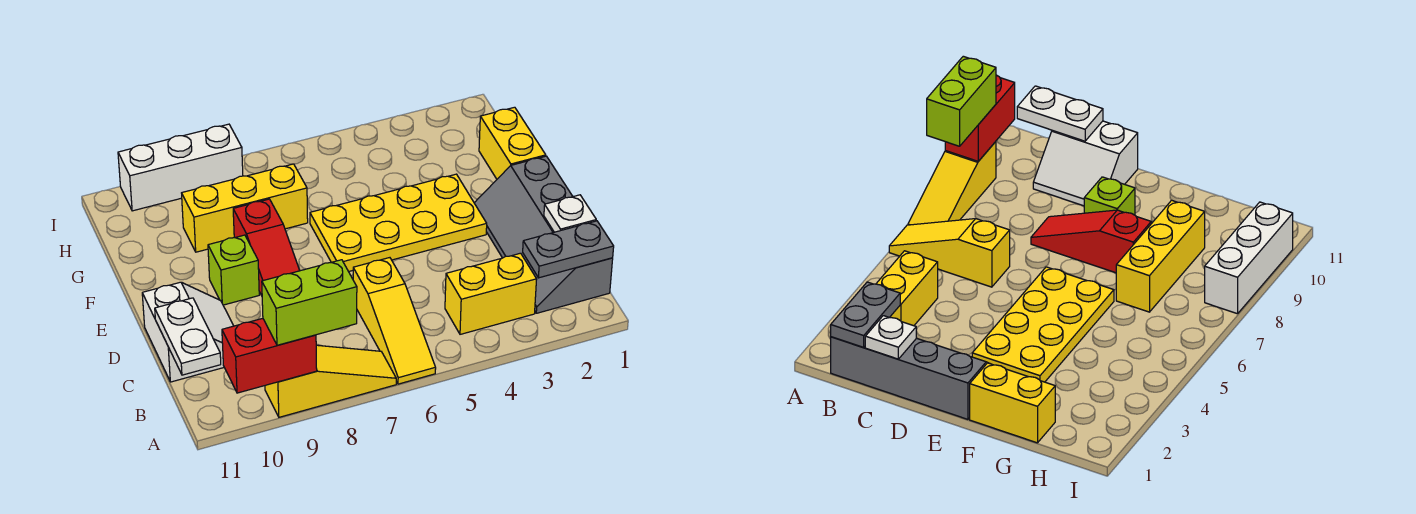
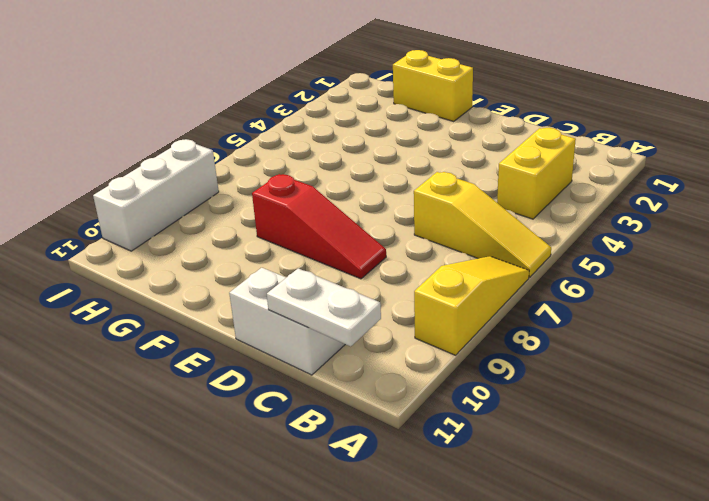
none -> grey slope B1:E2 level 1 top 1
none -> yellow plate E3:F6 level 1
none -> lime brick E9 level 1

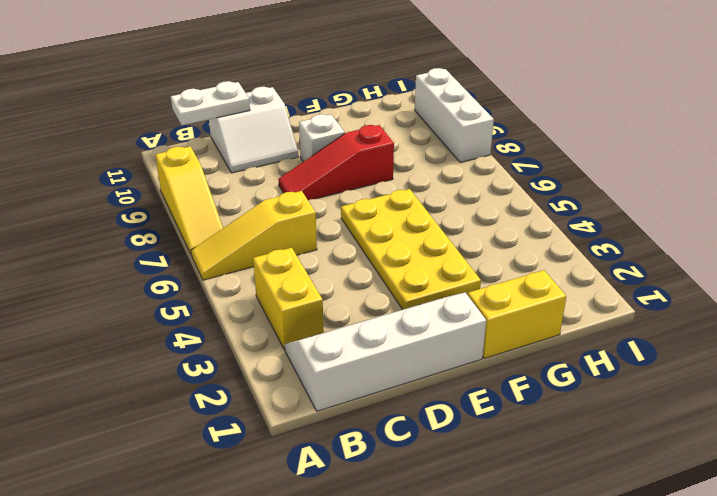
white slope B1:E2 level 1 top 1 -> grey slope B1:E2 level 1 top 1
white brick E9 level 1 -> lime brick E9 level 1
none -> yellow brick G7:G9 level 1
none -> red brick A9:A10 level 2
none -> grey plate B1:B2 level 2

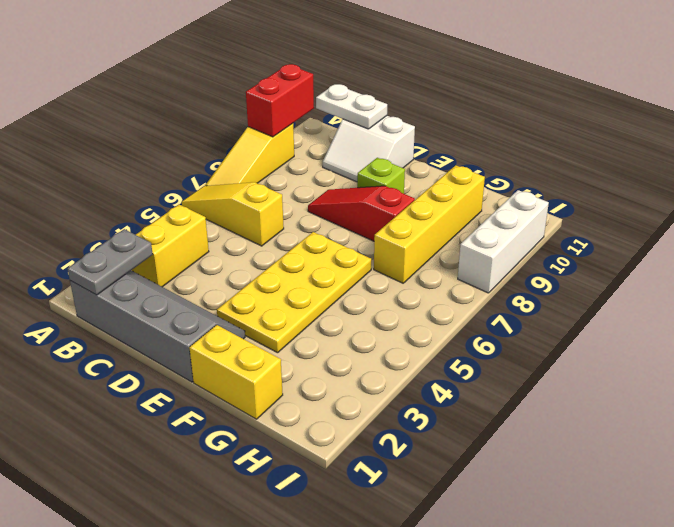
yellow brick G7:G10 level 1 -> yellow brick G7:G9 level 1
none -> white plate C1 level 2
none -> lime brick A8:A9 level 3

